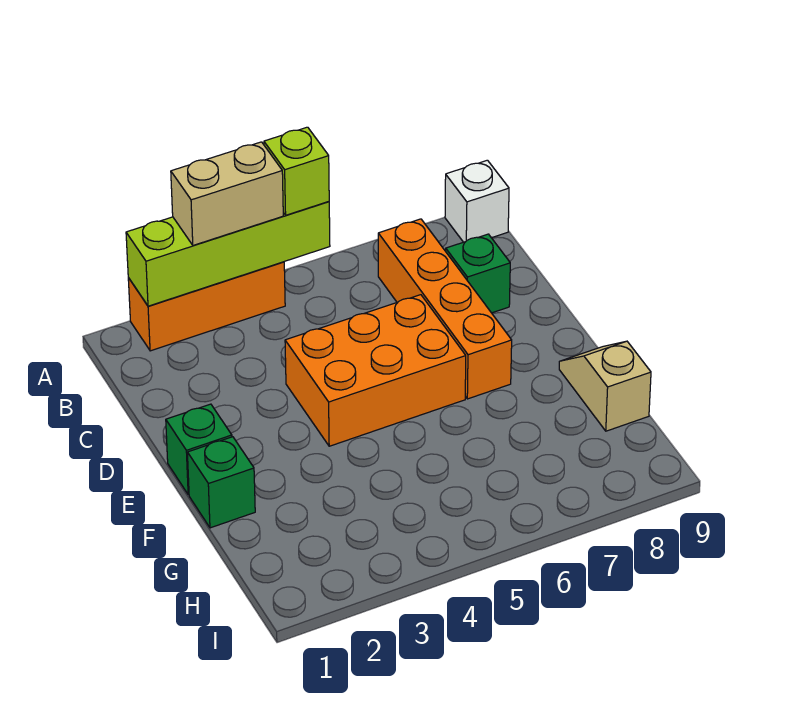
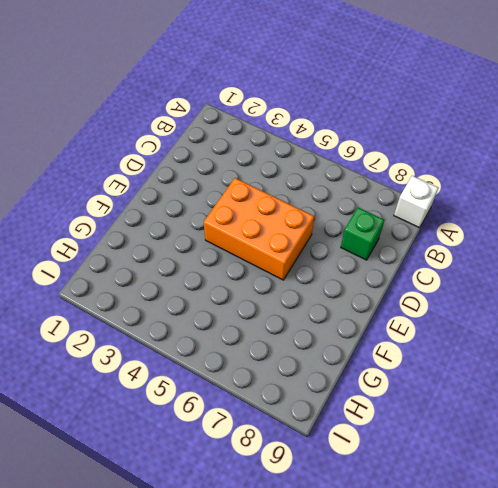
none -> orange brick A2:A4 level 1
none -> orange brick B7:E7 level 1

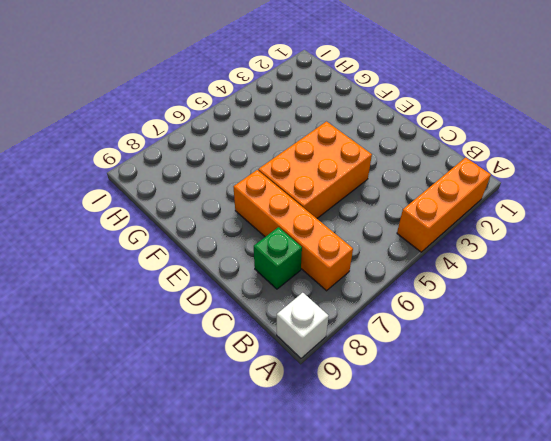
none -> green brick E1 level 1
none -> green brick F1 level 1

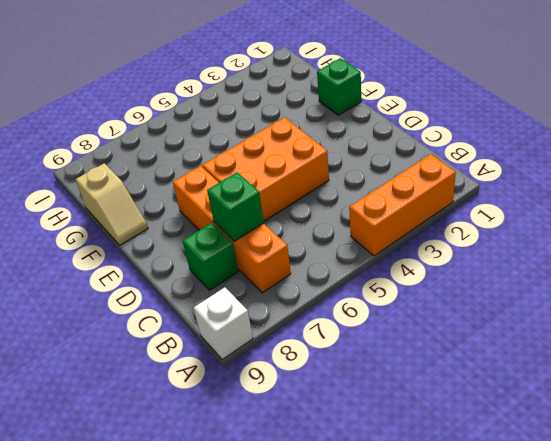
green brick C7 level 2 -> green brick E1 level 1
none -> lime brick A2:A5 level 2
none -> tan brick A3:A4 level 3

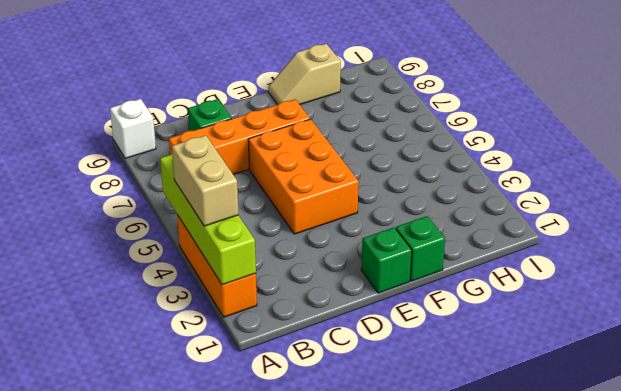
none -> lime brick A5 level 3

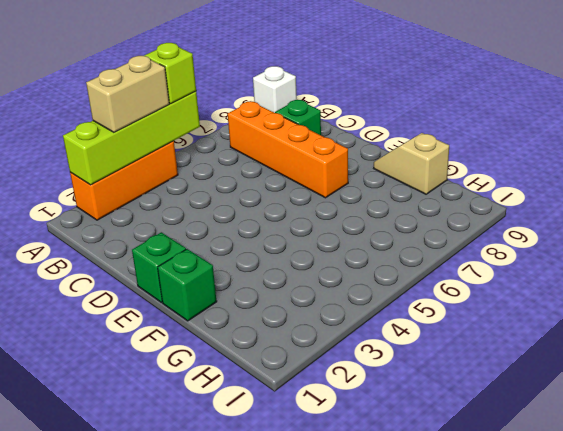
none -> orange brick D4:E6 level 1

